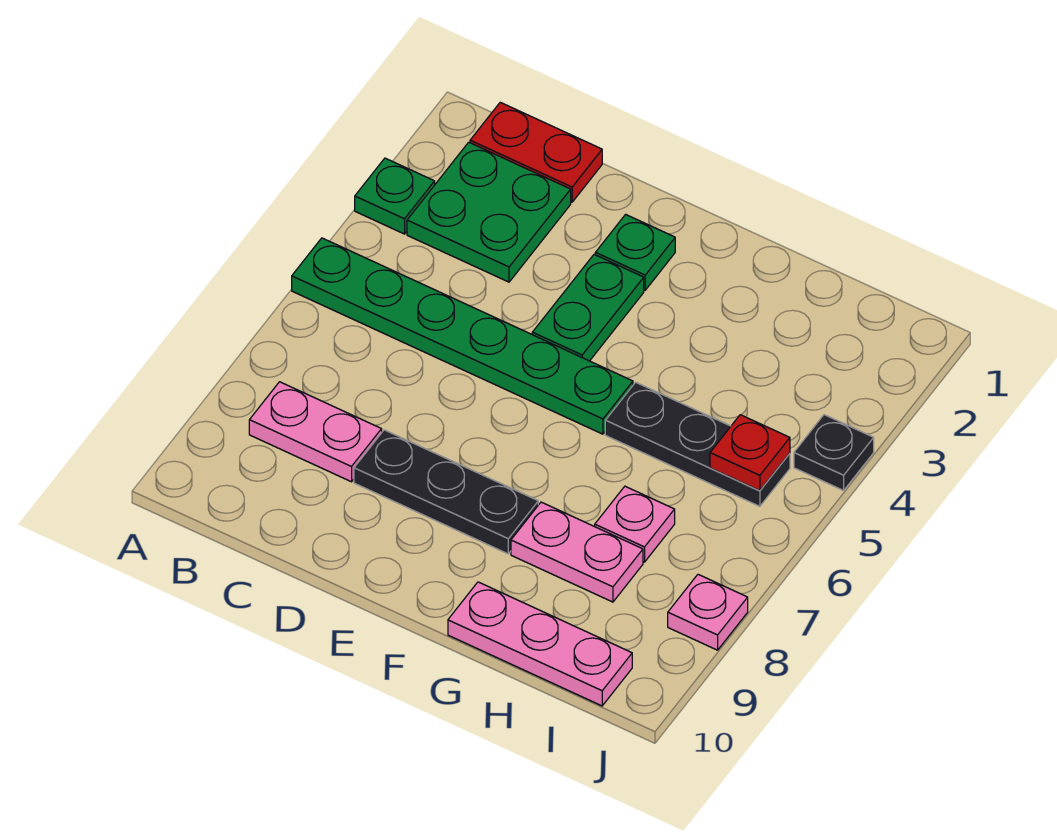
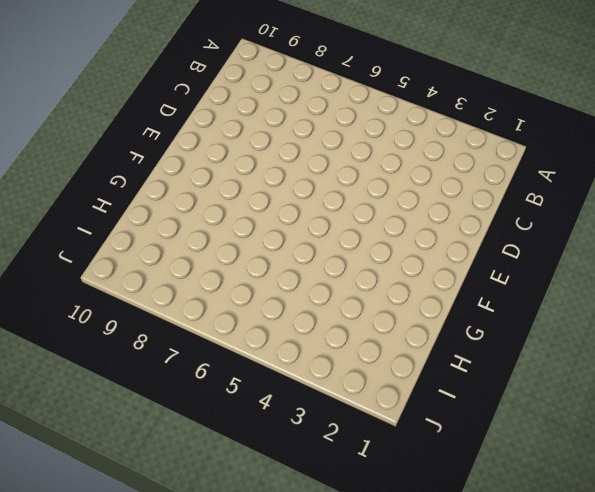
none -> green plate A3 level 1
none -> green plate A5:F5 level 1
none -> red plate B1:C1 level 1

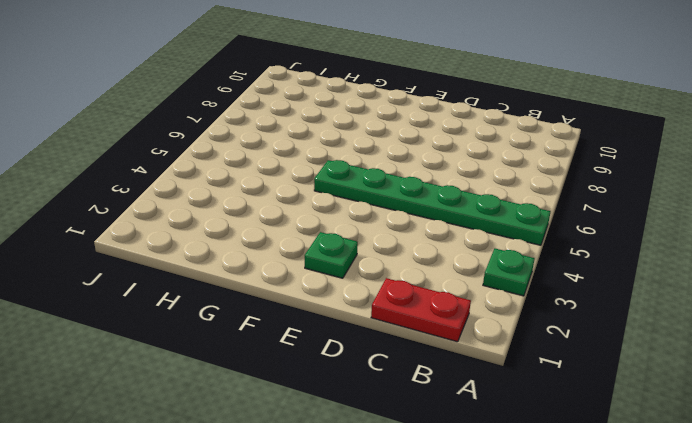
none -> green plate B2:C3 level 1
none -> pink plate B8:C8 level 1
none -> black plate D8:F8 level 1

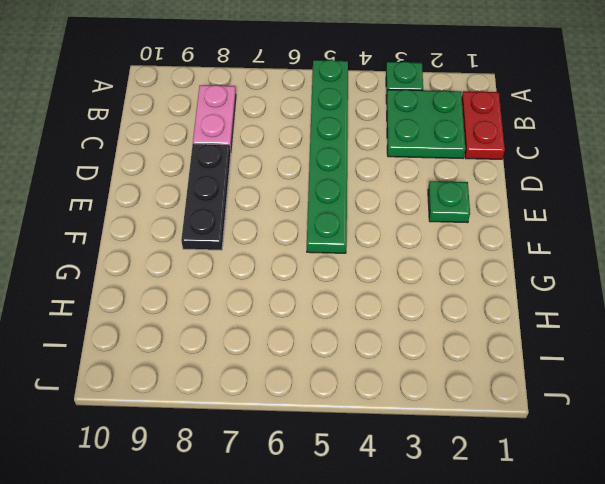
none -> green plate E3:E4 level 1
none -> black plate G5:I5 level 1
none -> pink plate G8:H8 level 1

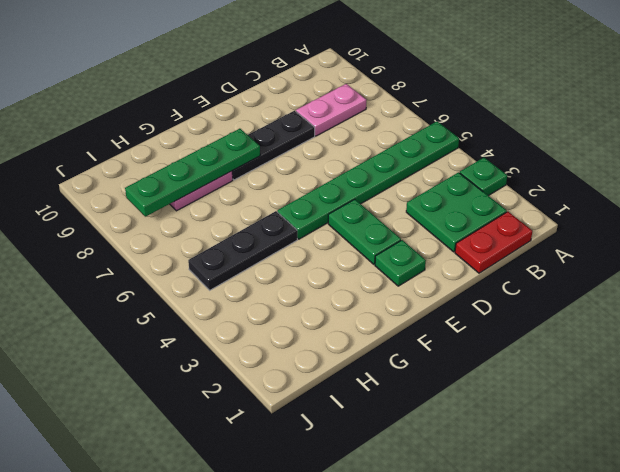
green plate F8:I8 level 2 -> none
none -> pink plate G10:I10 level 1
none -> pink plate H7 level 1
none -> black plate J4 level 1

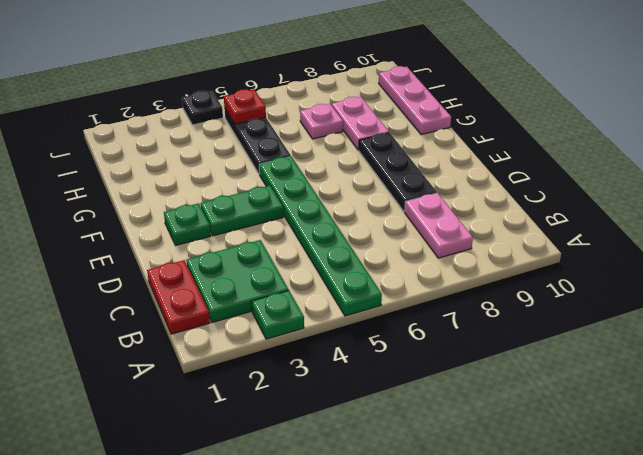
none -> pink plate J8 level 1

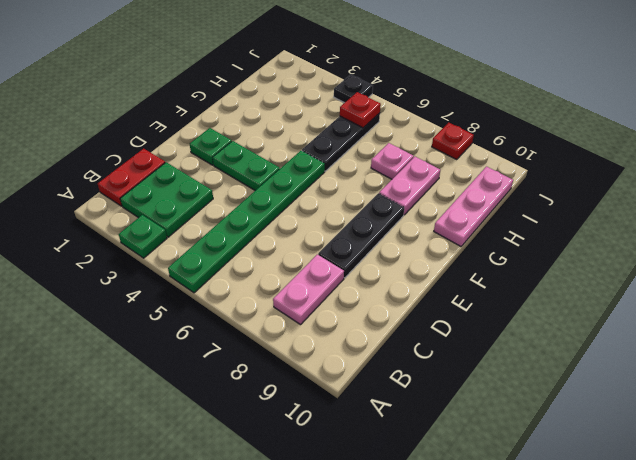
red plate J8 level 1 -> pink plate J8 level 1

